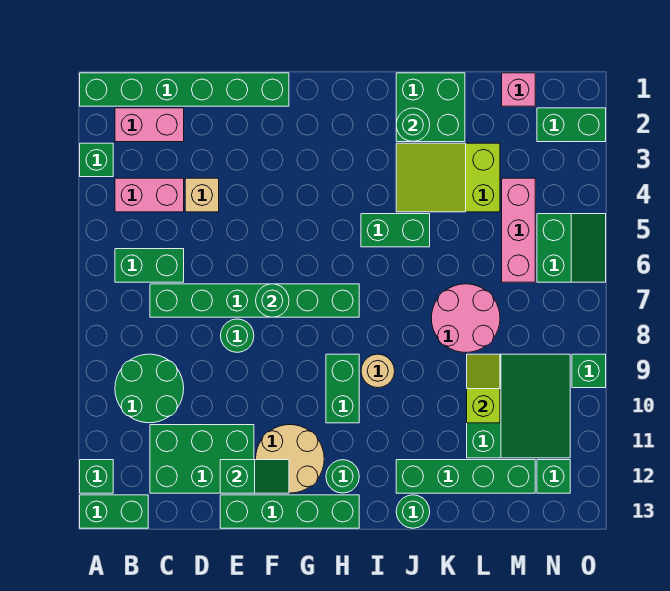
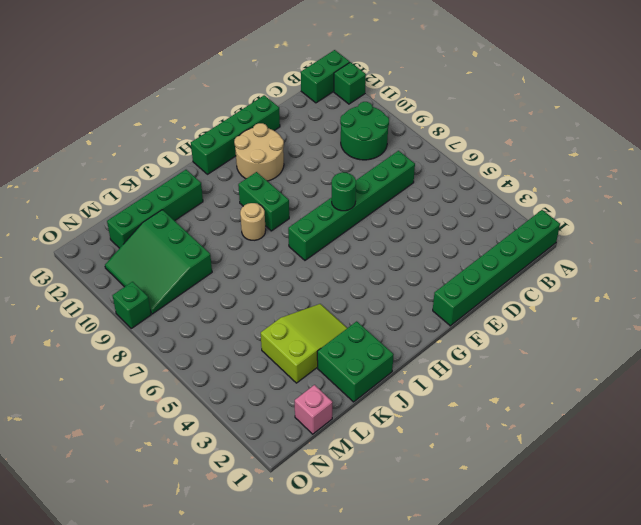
none -> green brick A3 level 1
none -> pink brick B2:C2 level 1
none -> pink brick B4:C4 level 1
none -> green brick B6:C6 level 1

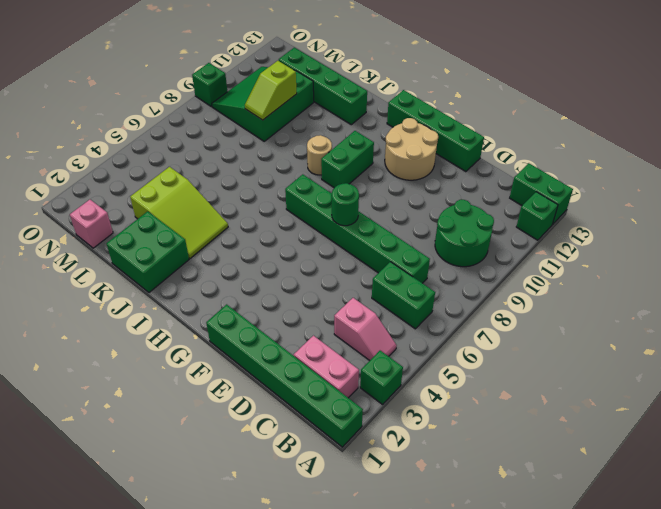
pink slope B4:C4 level 1 top C -> pink brick B4:C4 level 1
none -> green brick C11:E12 level 1
none -> tan brick D4 level 1
none -> green round brick E8 level 1
none -> green round brick H12 level 1

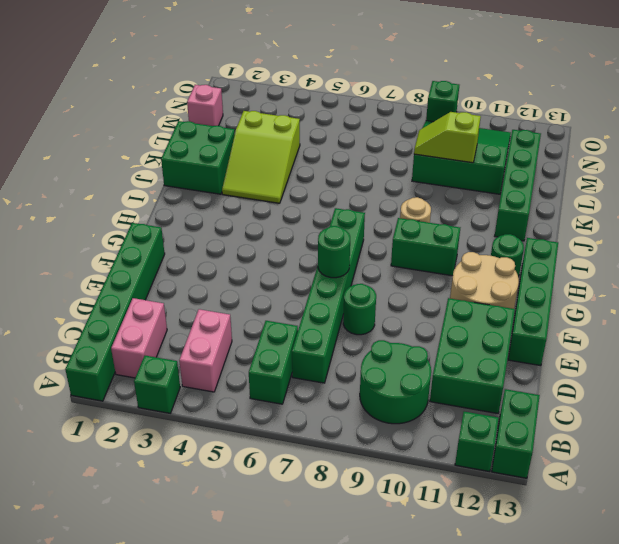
none -> tan brick D4 level 1
none -> green brick I5:J5 level 1
none -> green round brick J13 level 1
none -> pink round brick K7:L8 level 1

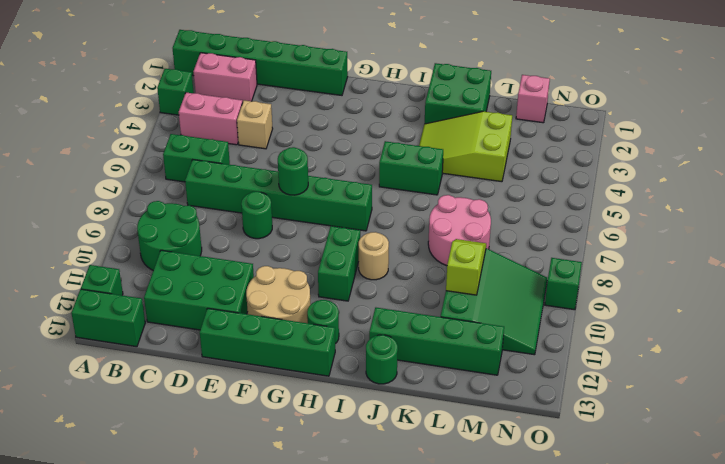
none -> pink brick M4:M6 level 1
none -> green brick N2:O2 level 1
none -> green slope N5:O6 level 1 top N
none -> green brick N12 level 1

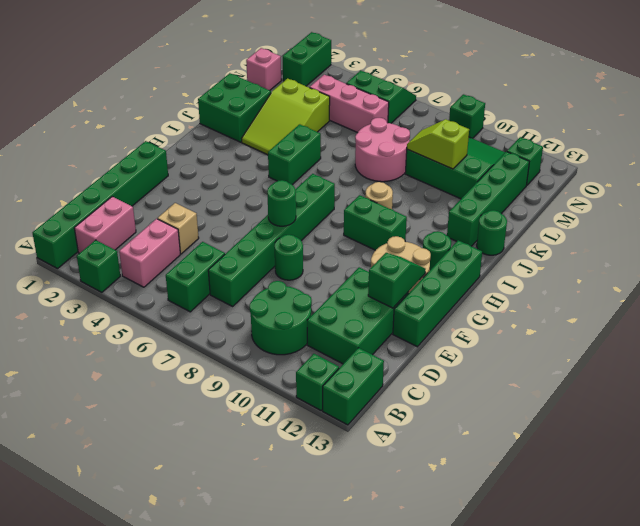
none -> green round brick J2 level 2

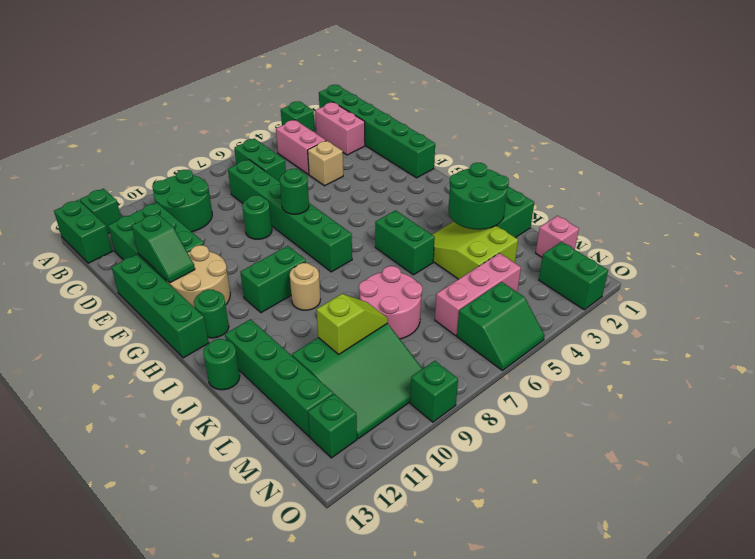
green round brick J2:K3 level 2 -> green round brick J2 level 2

